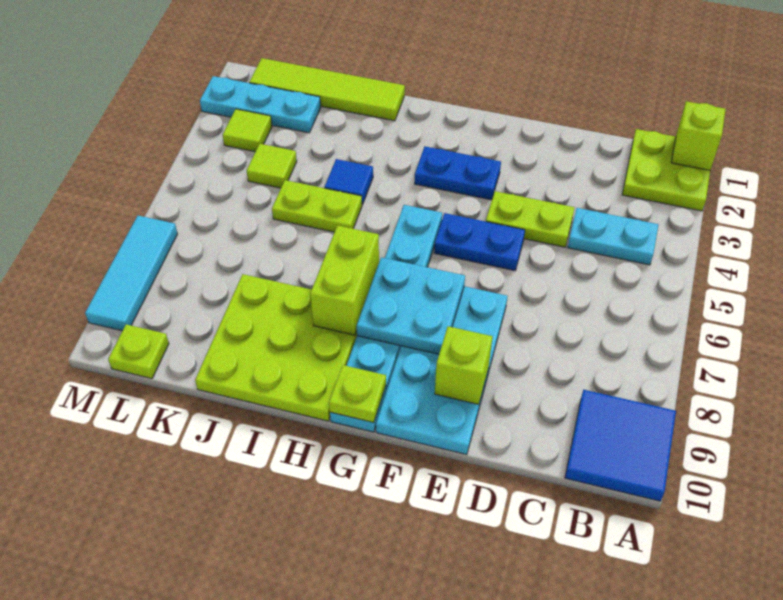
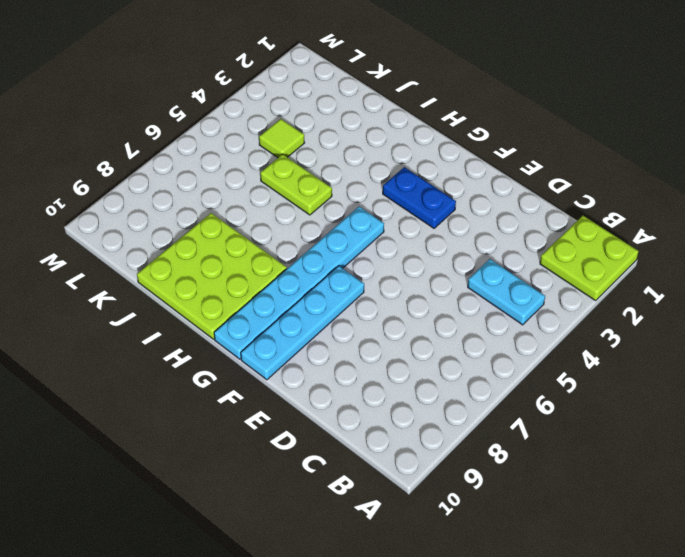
cyan plate F7:F10 level 1 -> cyan plate E7:F10 level 1
none -> blue tile A9:B10 level 1
none -> lime plate D4:E4 level 1
none -> blue plate E5:F5 level 1

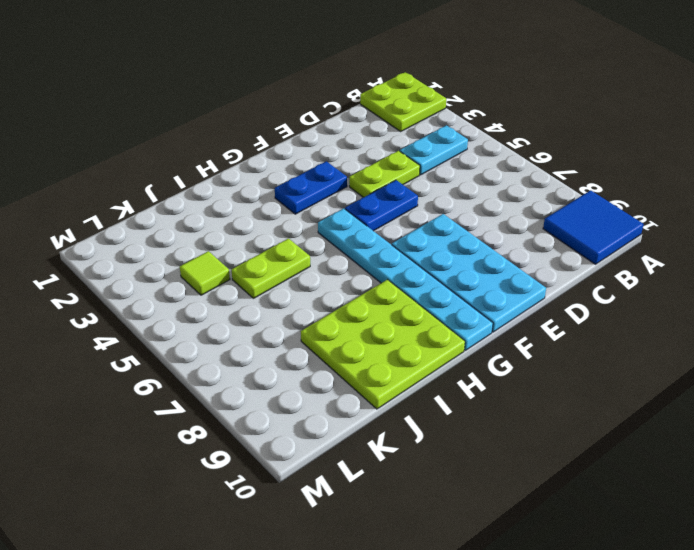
none -> lime tile I1:L1 level 1
none -> blue tile I4 level 1
none -> cyan plate K2:M2 level 1

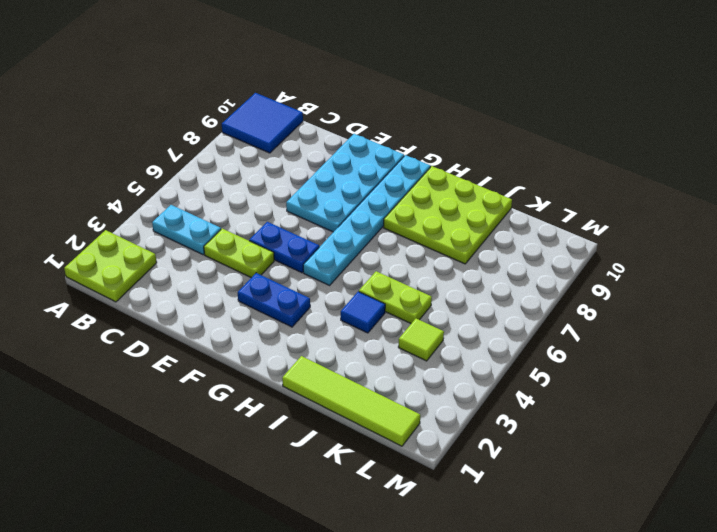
none -> cyan plate K2:M2 level 1
none -> lime tile L3 level 1
none -> lime plate L10 level 1

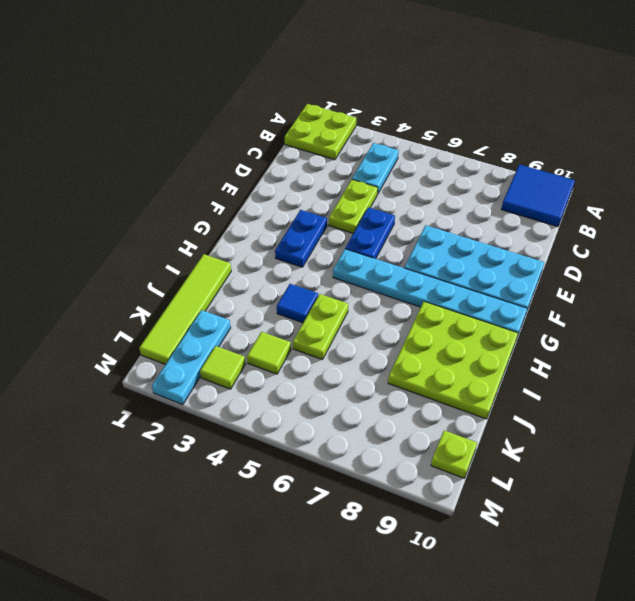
none -> cyan tile M7:M9 level 1
none -> lime brick A1 level 2
none -> lime brick E9 level 2

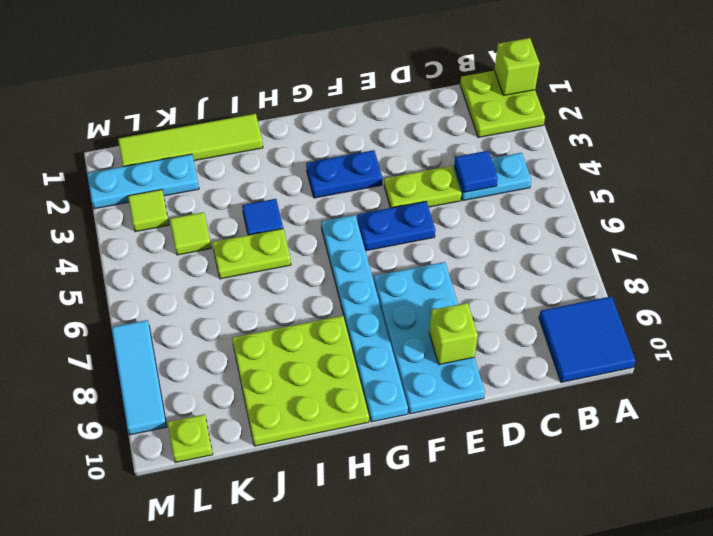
blue tile C4 level 2 -> none
none -> cyan plate F7:G8 level 2
none -> lime plate G10 level 2
none -> lime brick H7:H8 level 2

